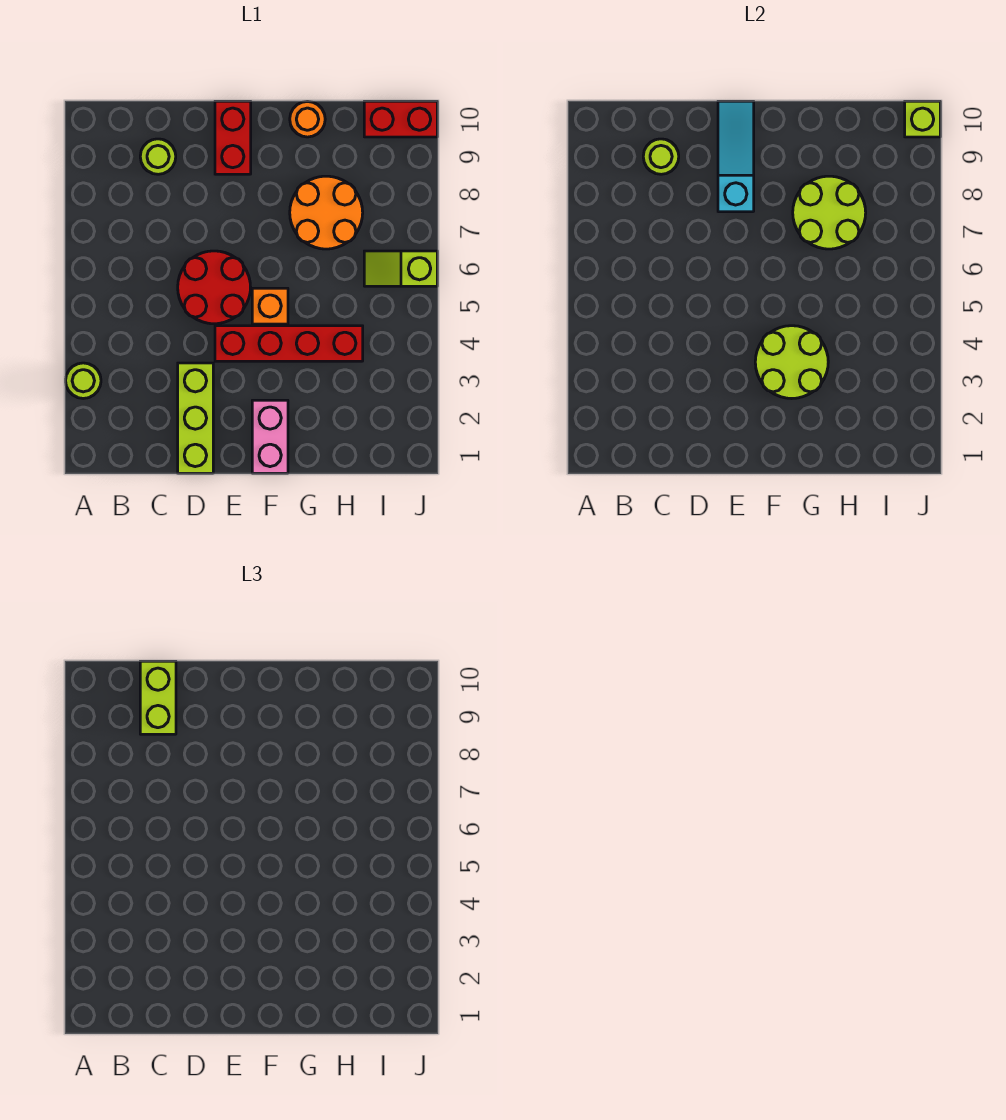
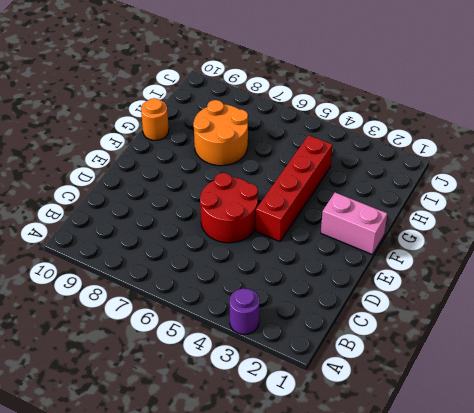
purple round brick A3 level 1 -> lime round brick A3 level 1
none -> lime round brick C9 level 1
none -> lime brick D1:D3 level 1
none -> red brick E9:E10 level 1

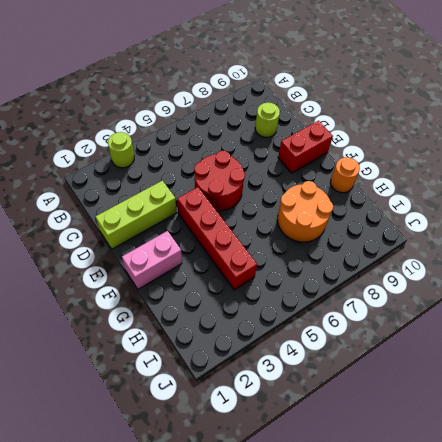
none -> orange brick F5 level 1
none -> lime slope I6:J6 level 1 top J
none -> red brick I10:J10 level 1

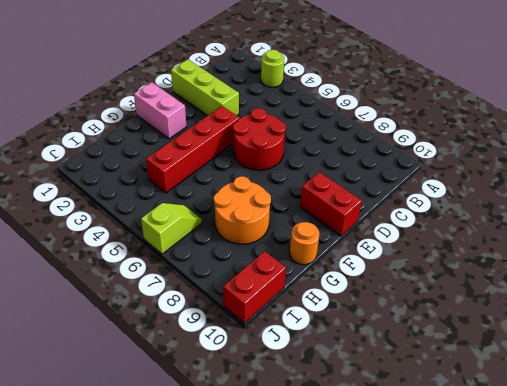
none -> lime round brick C9 level 1
none -> orange brick F5 level 1
none -> lime round brick C9 level 2

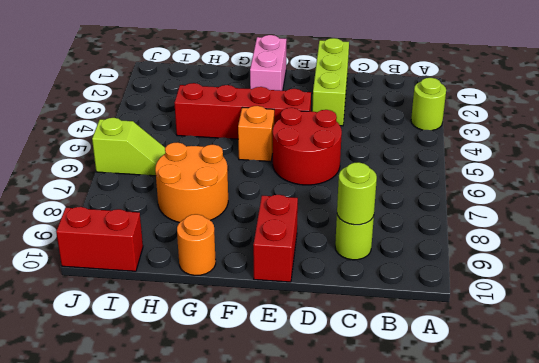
none -> cyan slope E8:E10 level 2 top 8
none -> lime round brick F3:G4 level 2
none -> lime round brick G7:H8 level 2

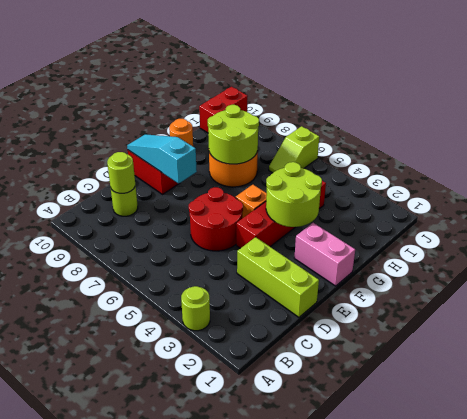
none -> lime brick J10 level 2
none -> lime brick C9:C10 level 3

